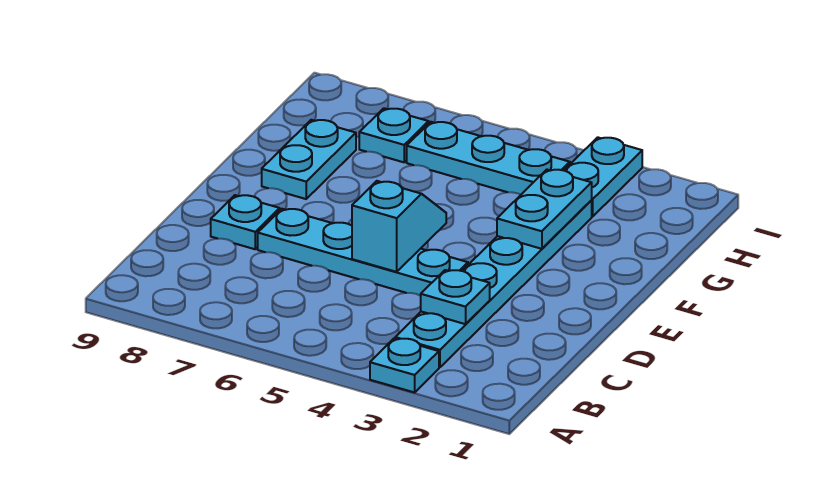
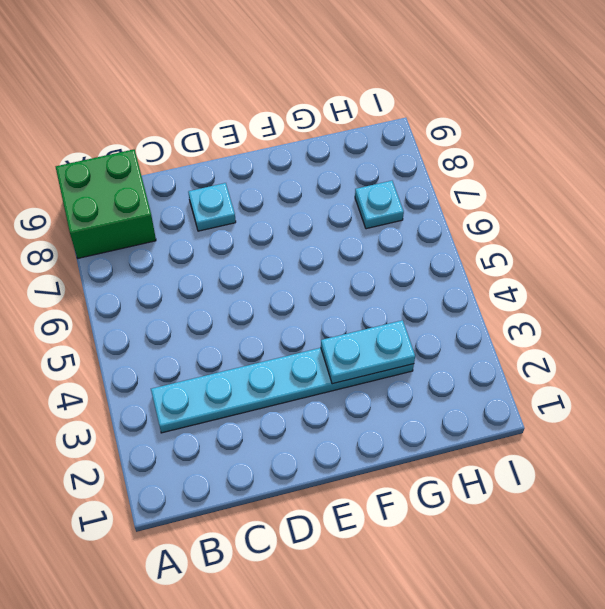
green brick A8:B9 level 1 -> none
none -> cyan plate A3 level 1
none -> cyan plate D4:D7 level 1

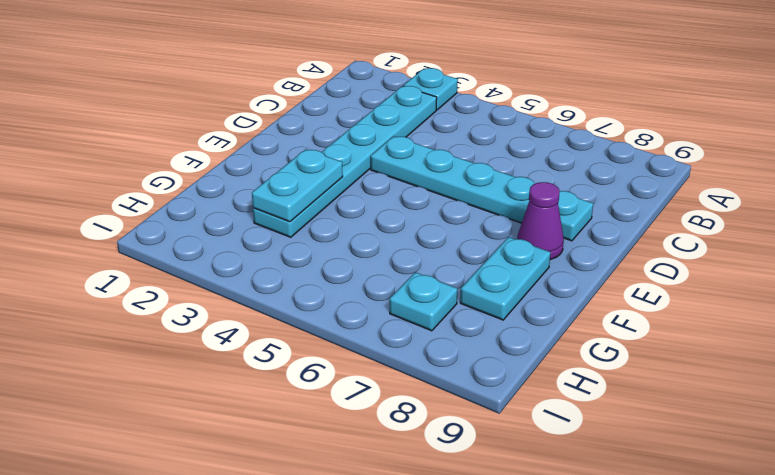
purple cone E8 level 1 -> none
none -> cyan plate H3:I3 level 1
none -> cyan plate H4:H6 level 1

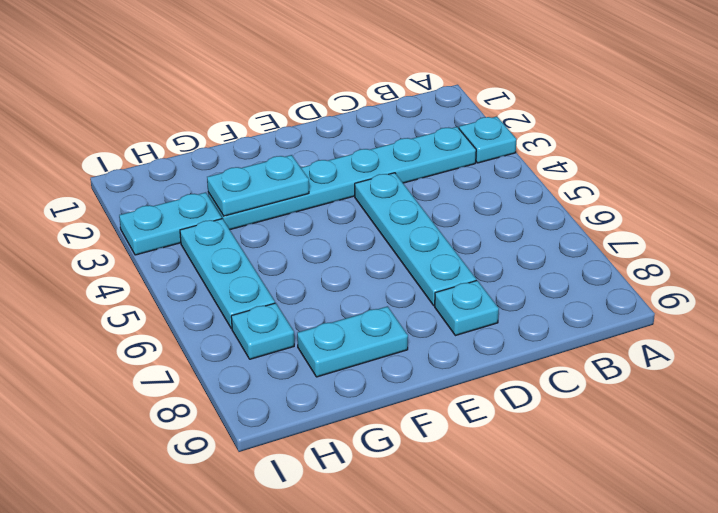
none -> cyan plate C3 level 2
none -> cyan slope D5:E5 level 2 top D

